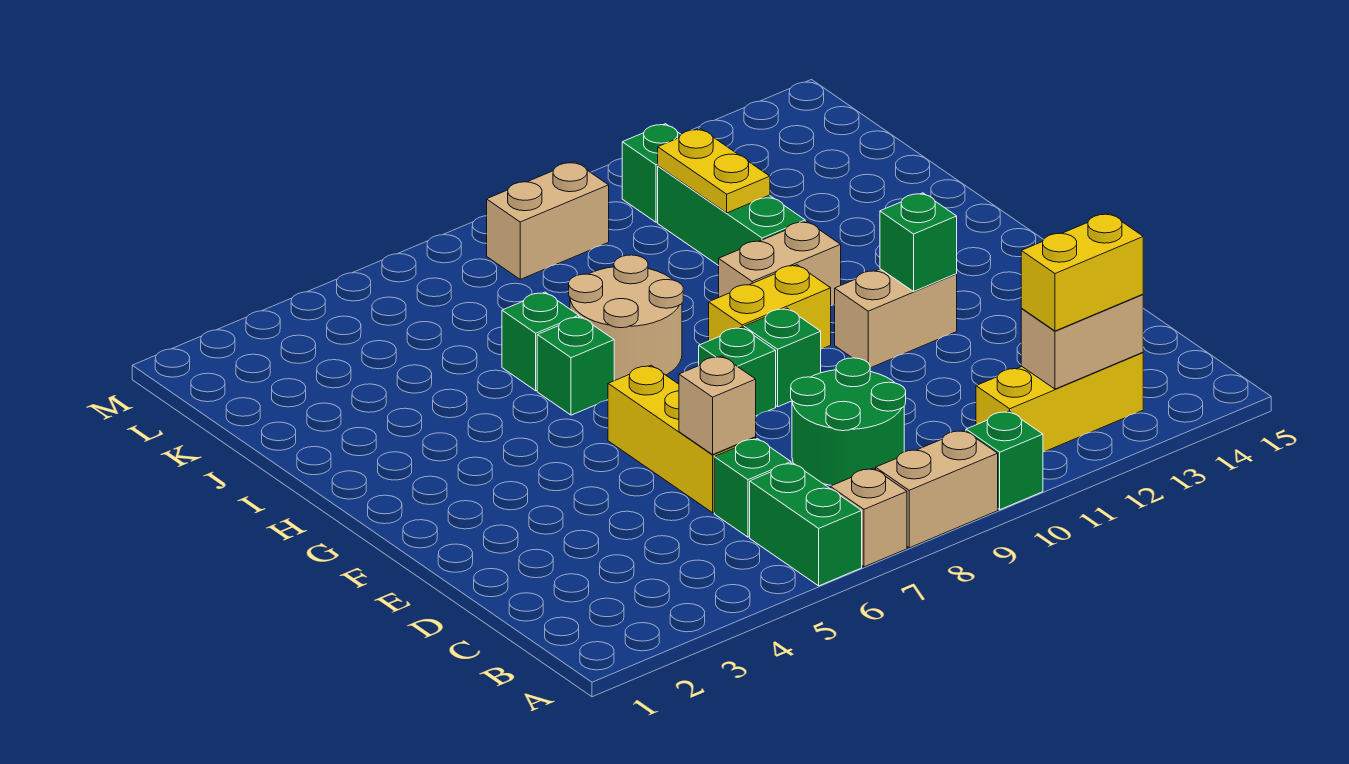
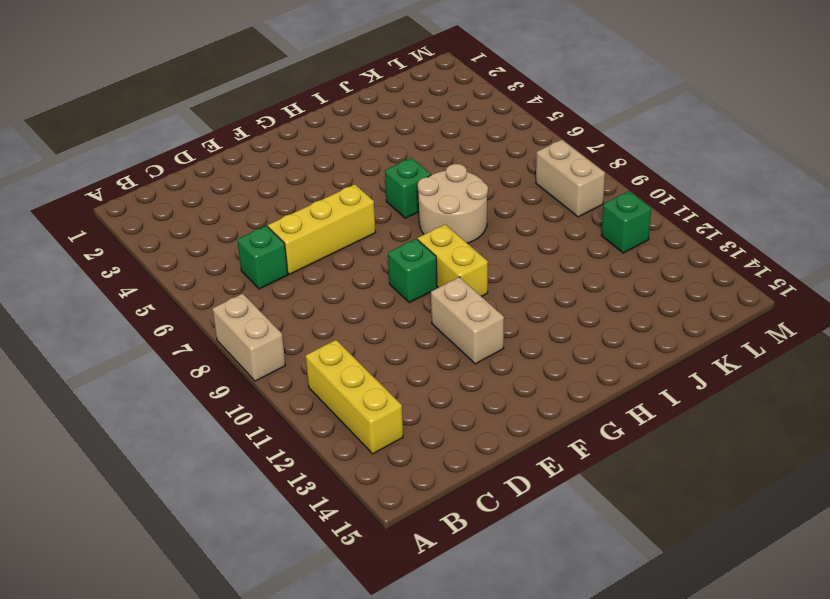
none -> green brick A6:B6 level 1
none -> tan brick A7 level 1
none -> green brick A10 level 1

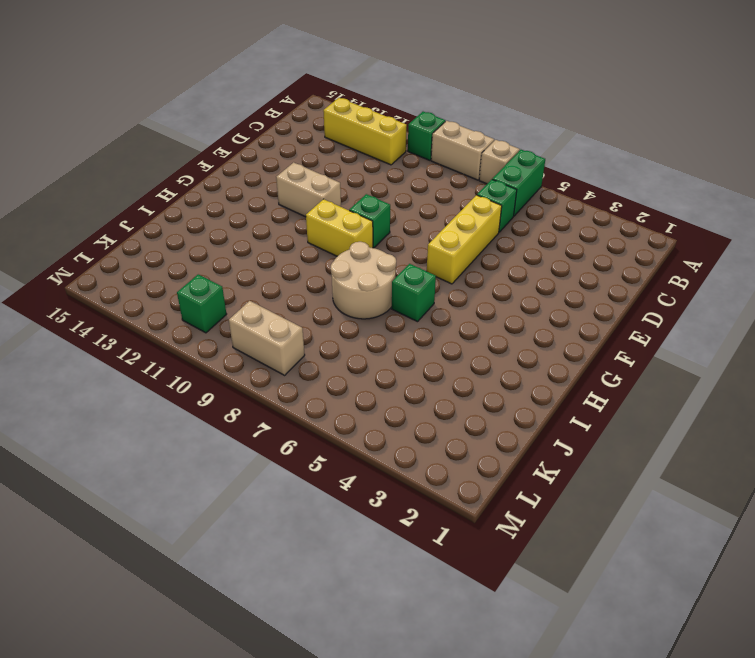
none -> green round brick C8:D9 level 1
none -> green brick F8 level 1
none -> tan brick H10:H11 level 1

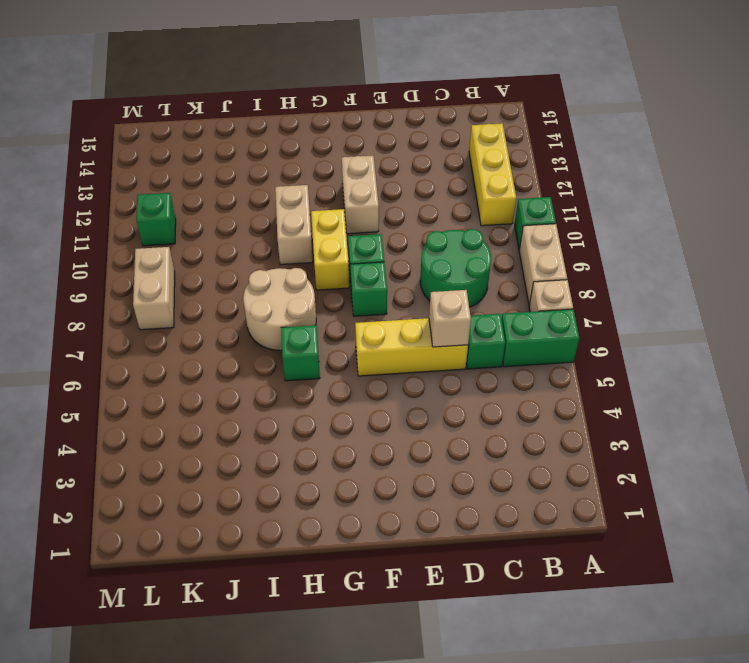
none -> green brick I6 level 1
none -> green brick I11:K11 level 1
none -> tan brick B12:B13 level 2

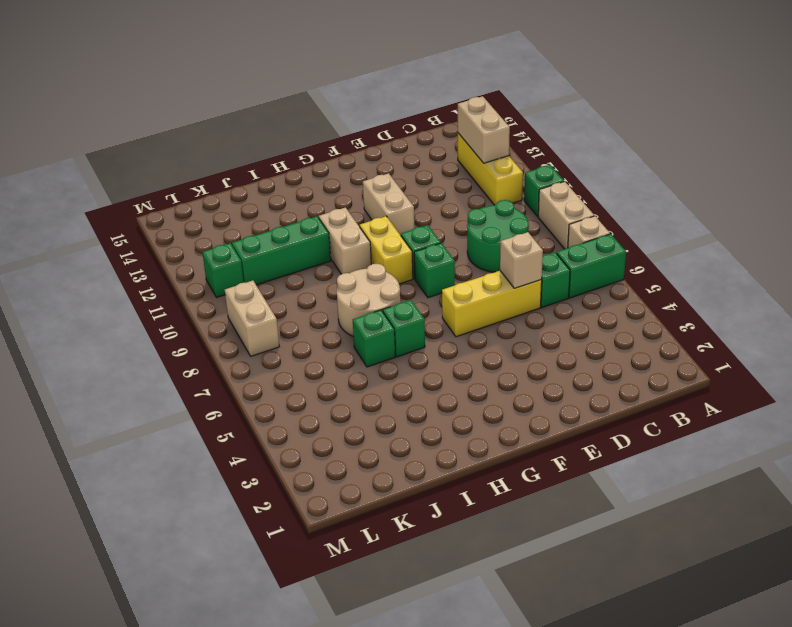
none -> green brick F12 level 2
none -> yellow plate J11:K11 level 2
none -> yellow brick B12:B13 level 3

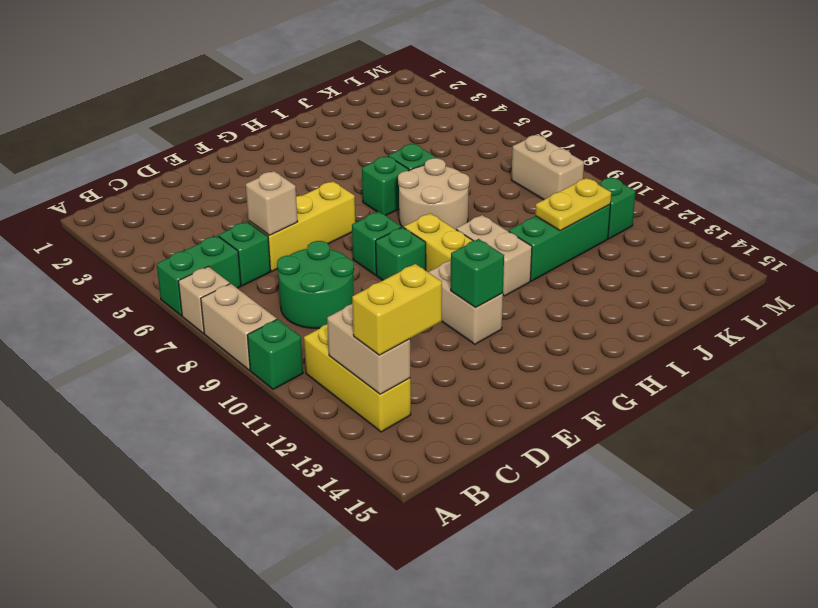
yellow brick B13:C13 level 3 -> yellow brick B12:B13 level 3

